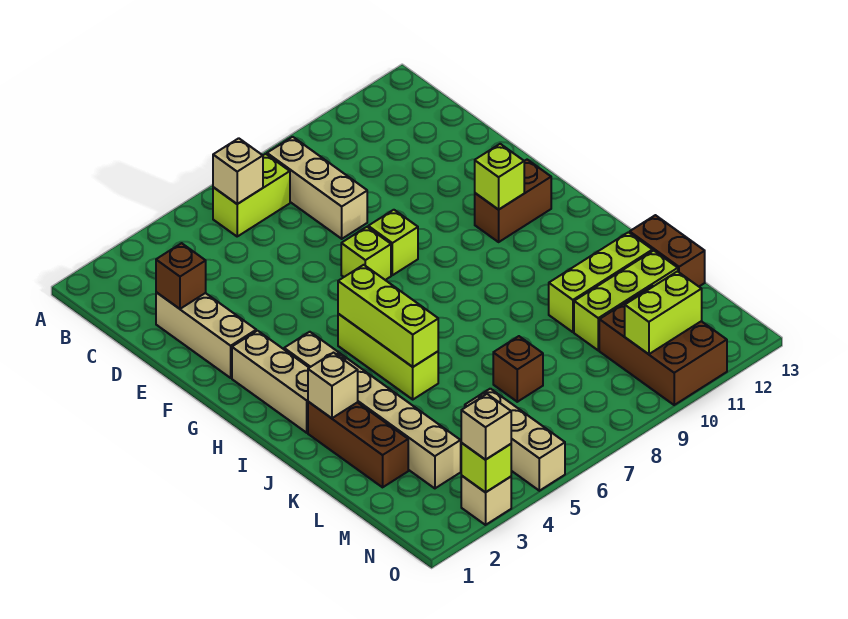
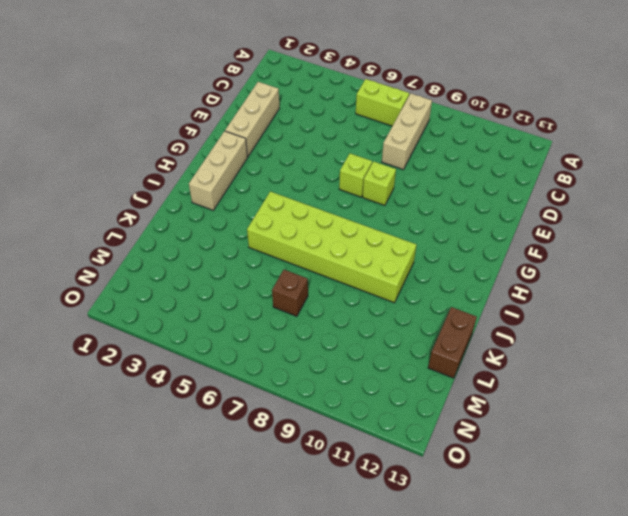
lime brick I5:J10 level 1 -> lime brick H5:J5 level 1
none -> brown brick G11:G12 level 1
none -> tan brick H3:M3 level 1
none -> brown brick J2:L2 level 1

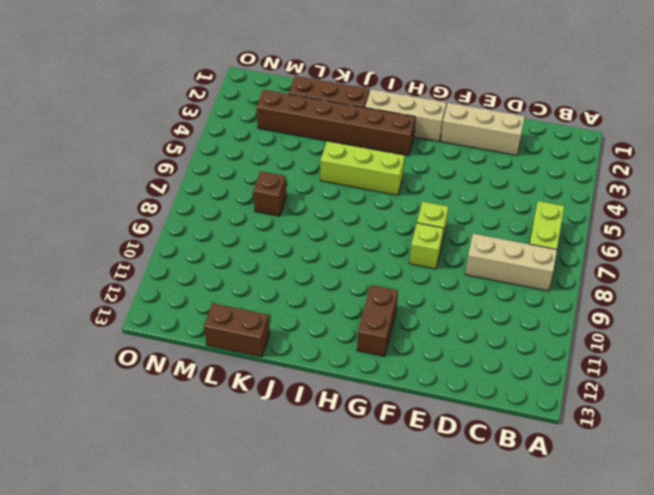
brown brick H3:M3 level 1 -> tan brick H3:M3 level 1
none -> lime brick K10:K12 level 1
none -> lime brick L10:L12 level 1
none -> tan brick M5:O5 level 1

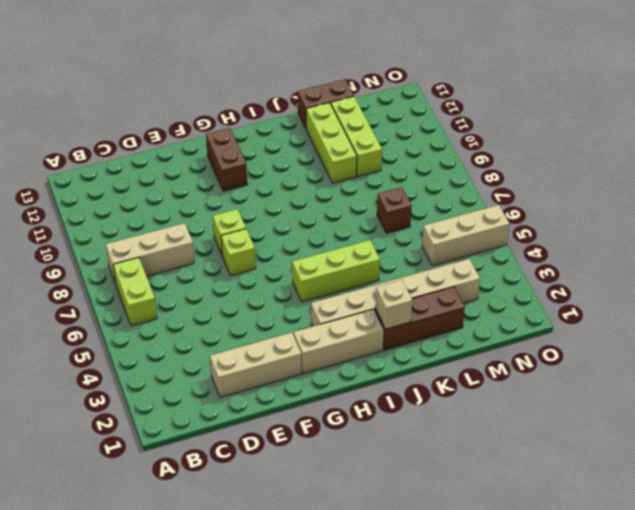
none -> brown brick M10:O11 level 1
none -> tan brick O3 level 1
none -> tan brick B6 level 2

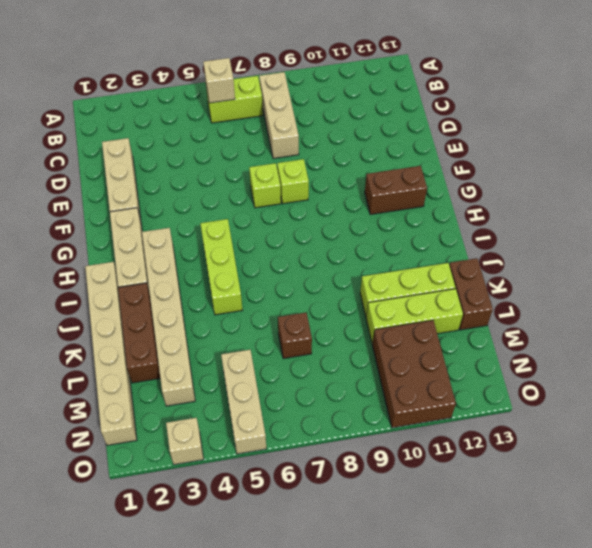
tan brick I1:N1 level 1 -> none
none -> brown brick D2 level 2
none -> lime brick G11 level 2
none -> lime brick H5:J5 level 2

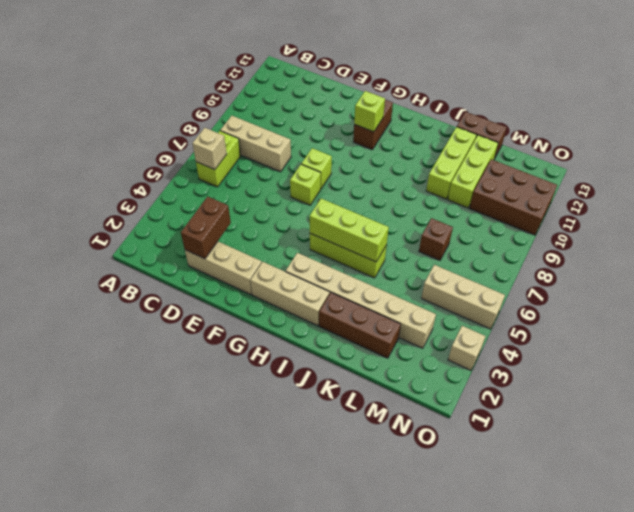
brown brick D2:D3 level 2 -> brown brick D2 level 2
none -> tan brick J2 level 2
none -> lime brick N10:N11 level 2
none -> lime brick O3 level 2

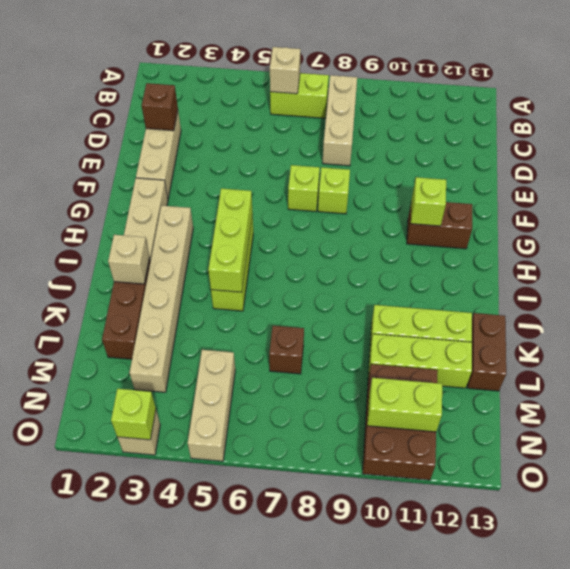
none -> tan brick O3 level 3

